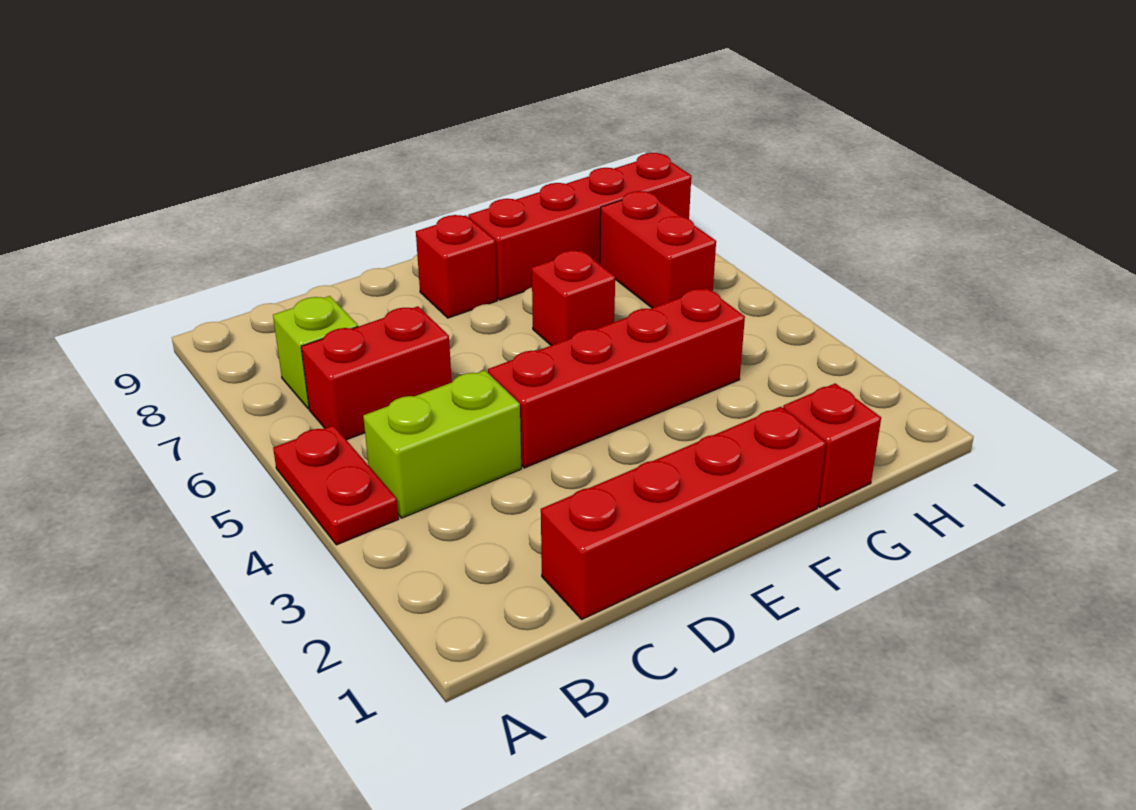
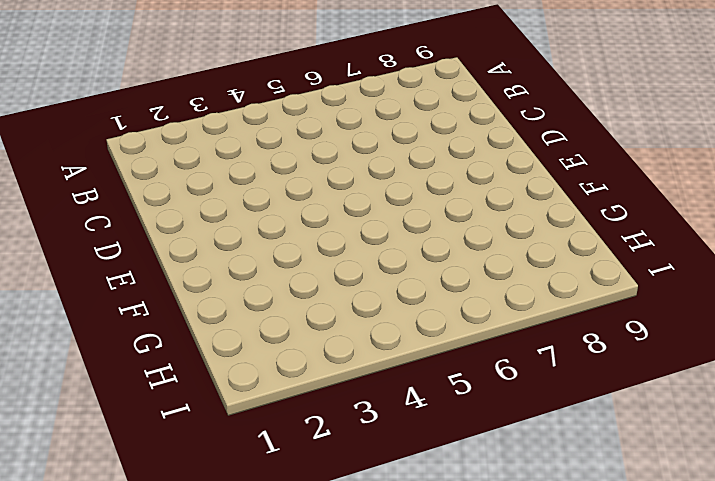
none -> red plate A4:A5 level 1
none -> lime brick B4:C4 level 1

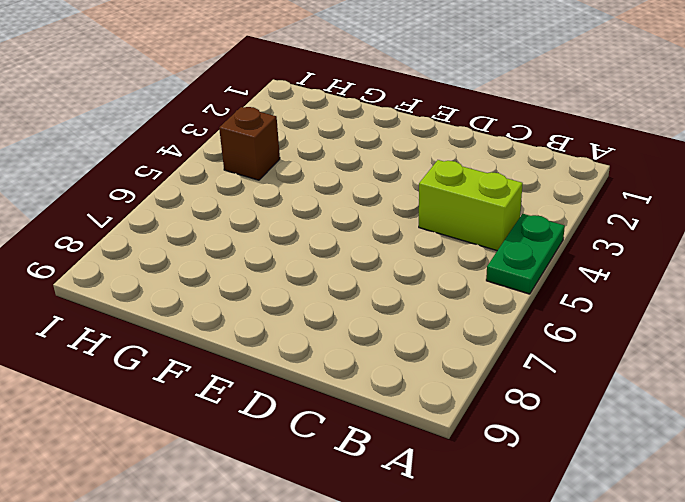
green plate A4:A5 level 1 -> red plate A4:A5 level 1
brown brick H4 level 1 -> none
none -> red brick B6:C6 level 1
none -> lime brick B7 level 1

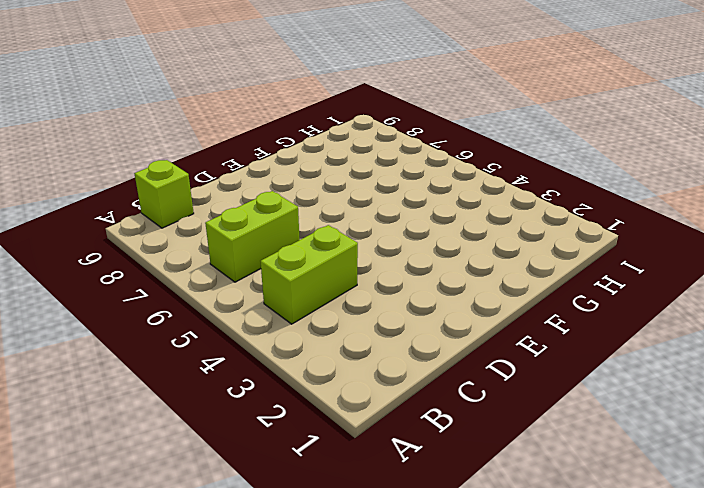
lime brick B6:C6 level 1 -> red brick B6:C6 level 1
lime brick B9 level 1 -> lime brick B7 level 1
none -> red plate A4:A5 level 1
none -> red brick C1:F1 level 1

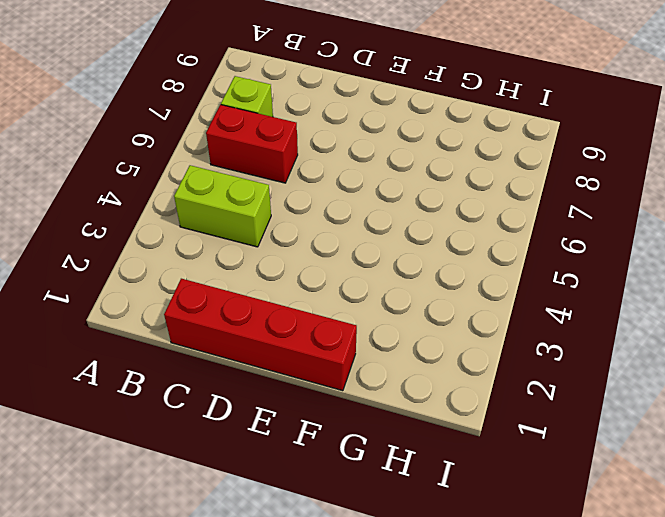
none -> red plate A4:A5 level 1
none -> red brick D4:G4 level 1

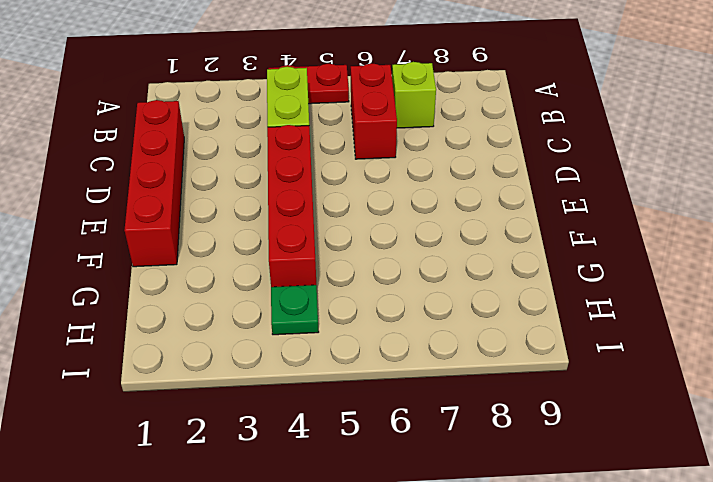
green plate H4 level 1 -> none
none -> red brick E8 level 1
none -> red brick F6 level 1

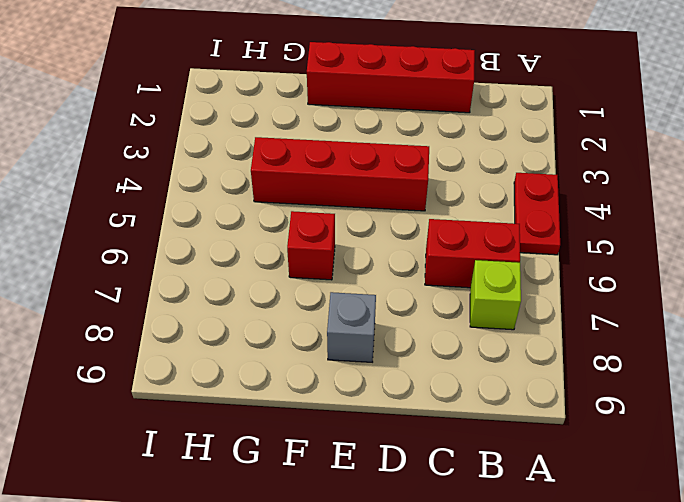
grey brick E8 level 1 -> red brick E8 level 1
none -> lime brick B4:C4 level 1
none -> red brick F8:I8 level 1

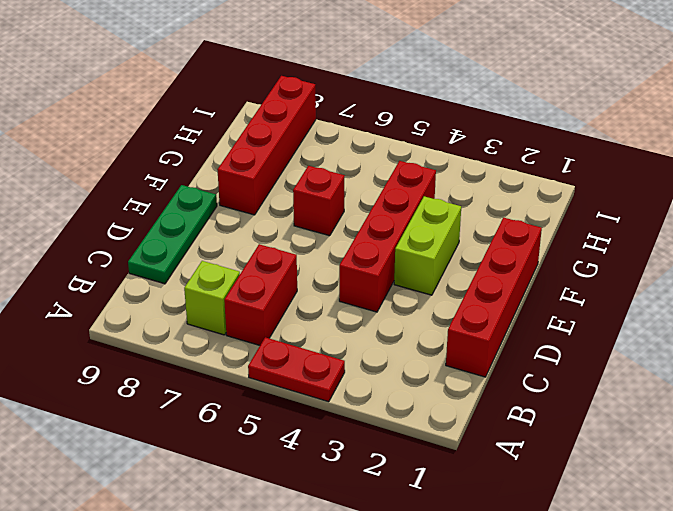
green plate C9:E9 level 1 -> none
lime brick E3:F3 level 1 -> lime brick B4:C4 level 1
none -> red brick E8 level 1
none -> red brick G1 level 1

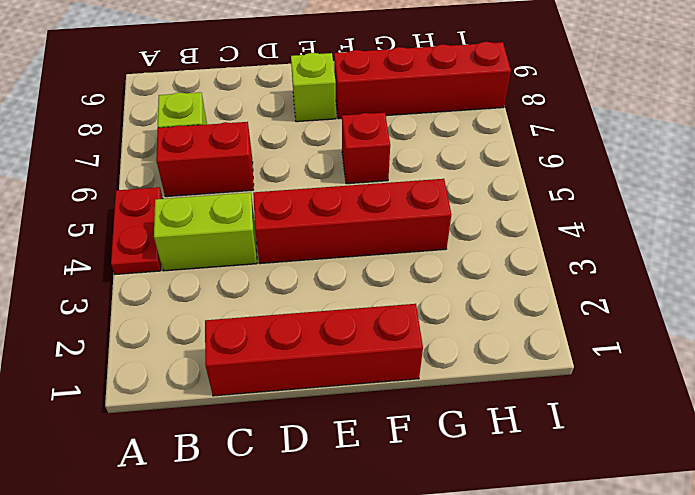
lime brick E8 level 1 -> red brick E8 level 1
none -> red brick G1 level 1
none -> red brick H6:H7 level 1

